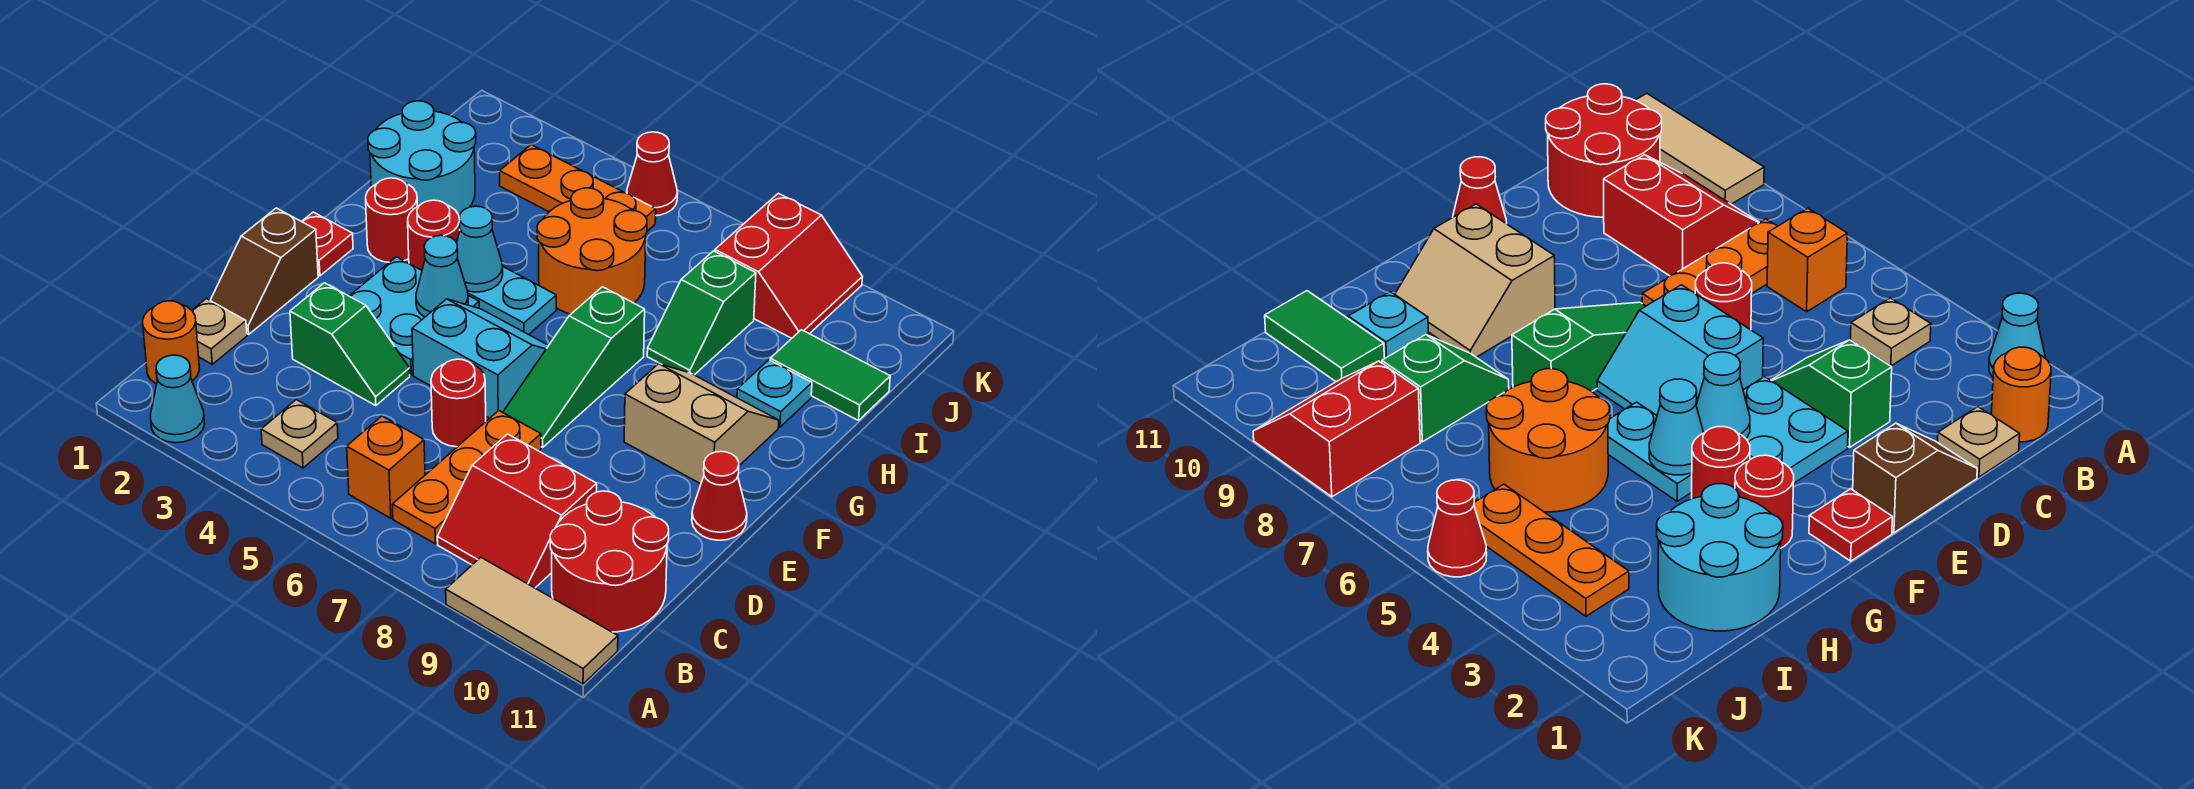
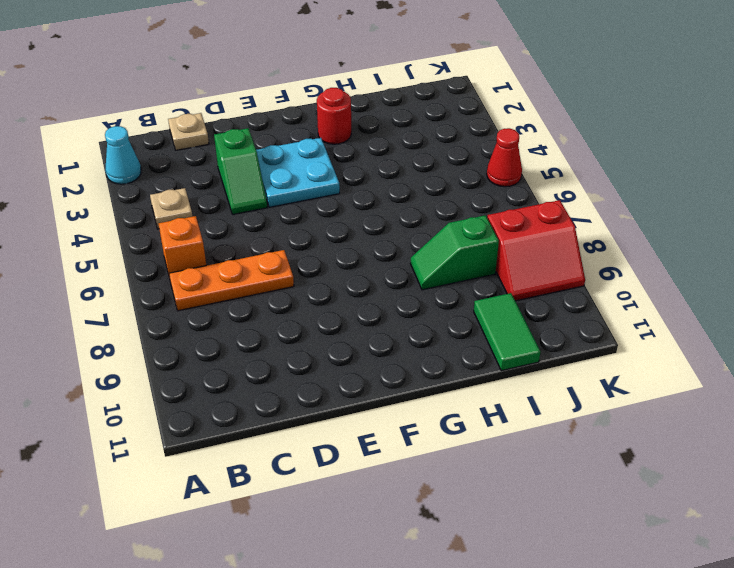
none -> tan tile A9:A11 level 1
none -> orange round brick B1 level 1
none -> red slope B8:C9 level 1 top C
none -> red round brick B10:C11 level 1

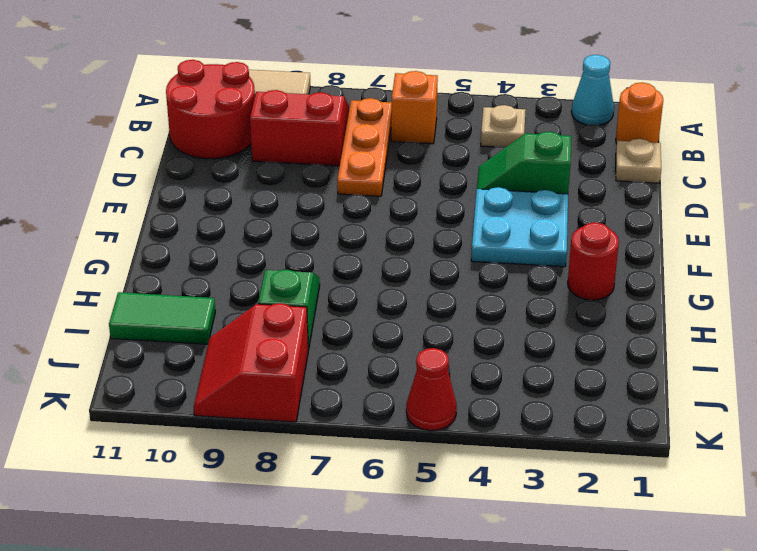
none -> brown slope D1:E1 level 1 top E
none -> red round brick D6 level 1
none -> cyan slope E5:F6 level 1 top E
none -> green slope E7:G7 level 1 top G

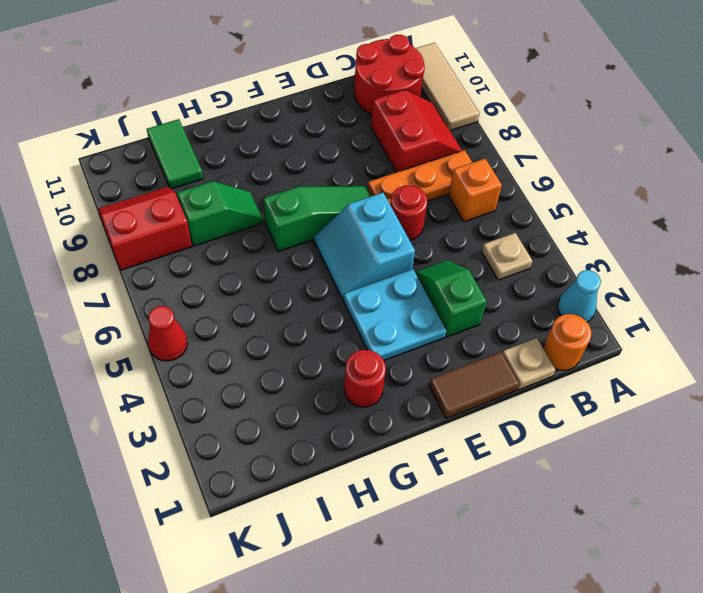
brown tile D1:E1 level 1 -> brown slope D1:E1 level 1 top E
none -> red cone E11 level 1
none -> red plate F1 level 1
none -> tan slope F9:G10 level 1 top F
none -> red round brick G3 level 1

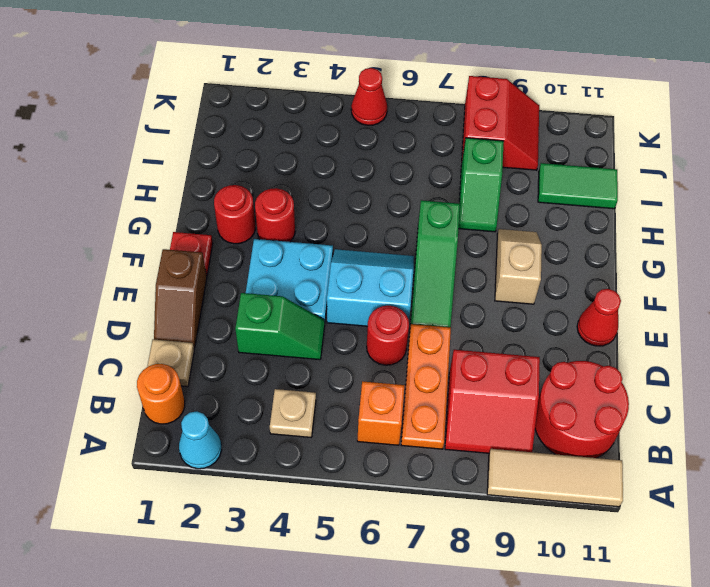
tan slope F9:G9 level 1 top F -> tan slope F9:G10 level 1 top F
none -> cyan plate G4:G5 level 1
none -> cyan round brick H1:I2 level 1
none -> orange round brick H5:I6 level 1
none -> cyan plate H10 level 1

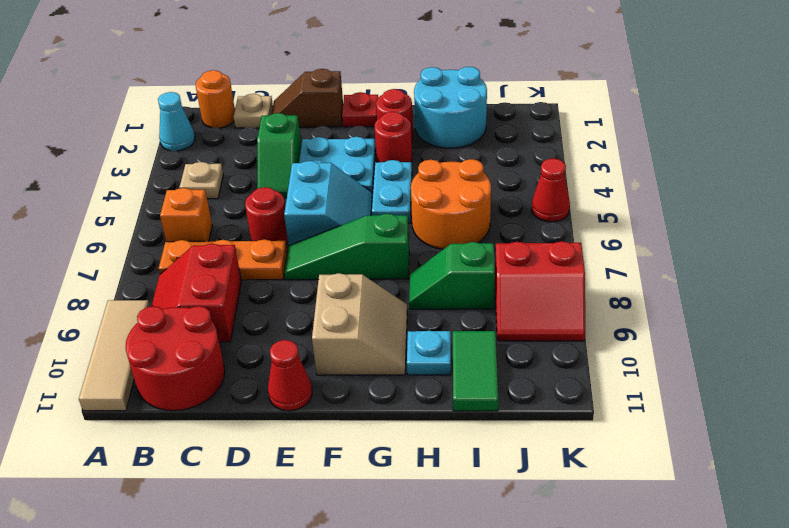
none -> orange plate J3:J5 level 1
none -> cyan cone F4 level 2
none -> cyan cone G4 level 2

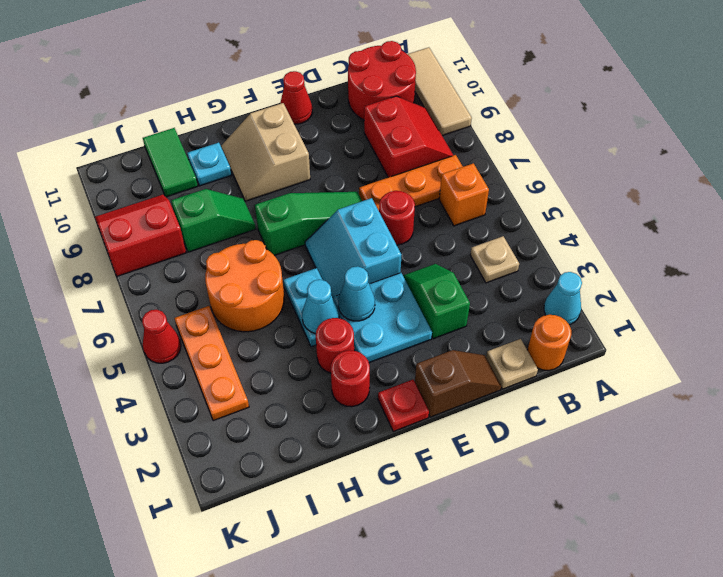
none -> cyan round brick H1:I2 level 1

